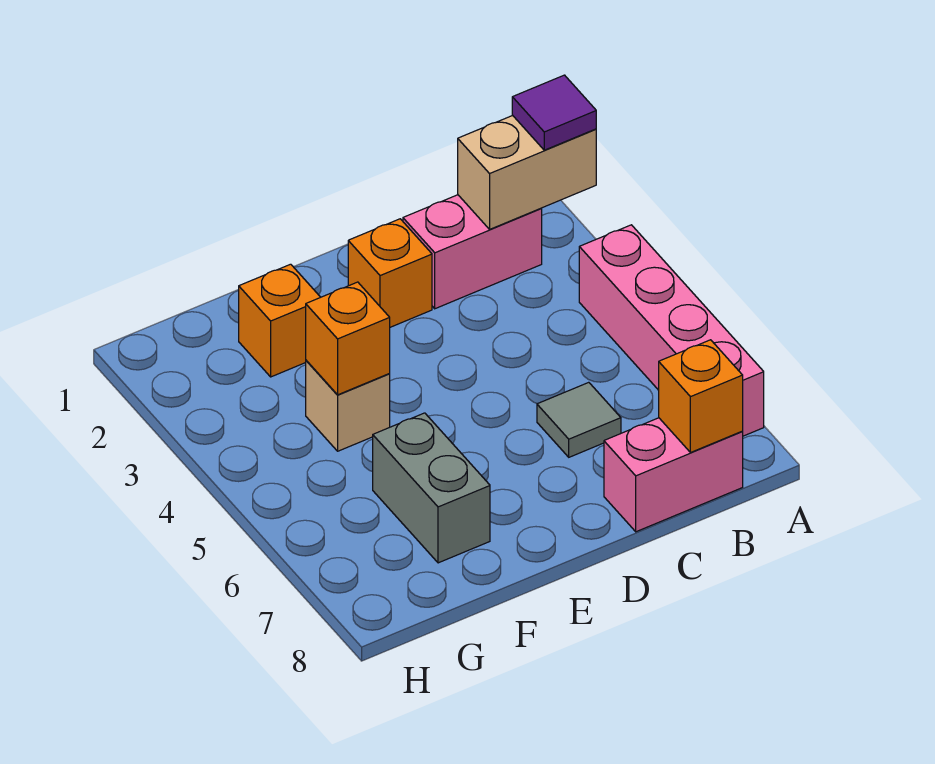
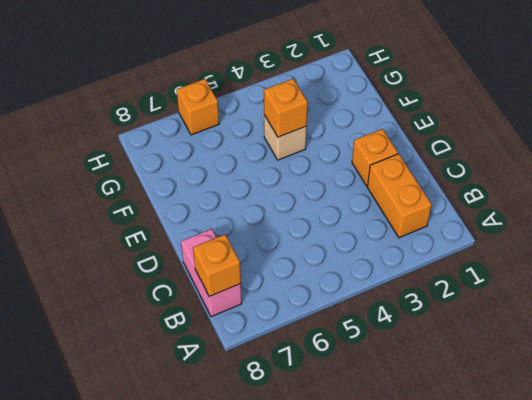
orange brick B2:C2 level 1 -> pink brick B2:C2 level 1
orange brick H6 level 1 -> orange brick F2 level 1
none -> pink brick A4:A7 level 1
none -> grey tile C6 level 1
none -> grey brick F6:F7 level 1

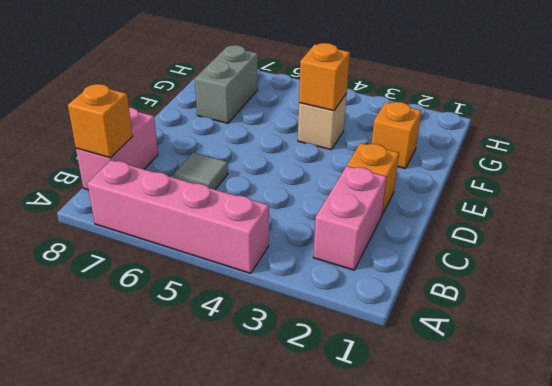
grey brick F7:G7 level 1 -> grey brick F6:F7 level 1
none -> tan brick A2:B2 level 2
none -> purple tile A2 level 3

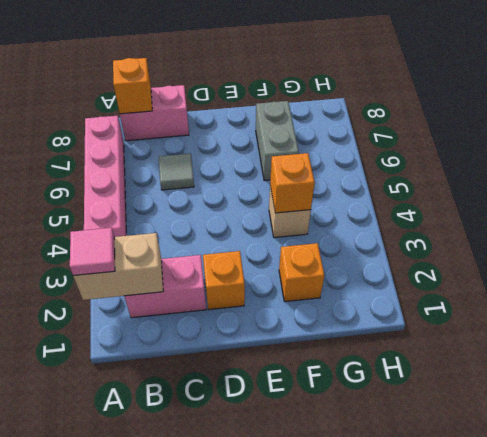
pink tile A2 level 3 -> purple tile A2 level 3

